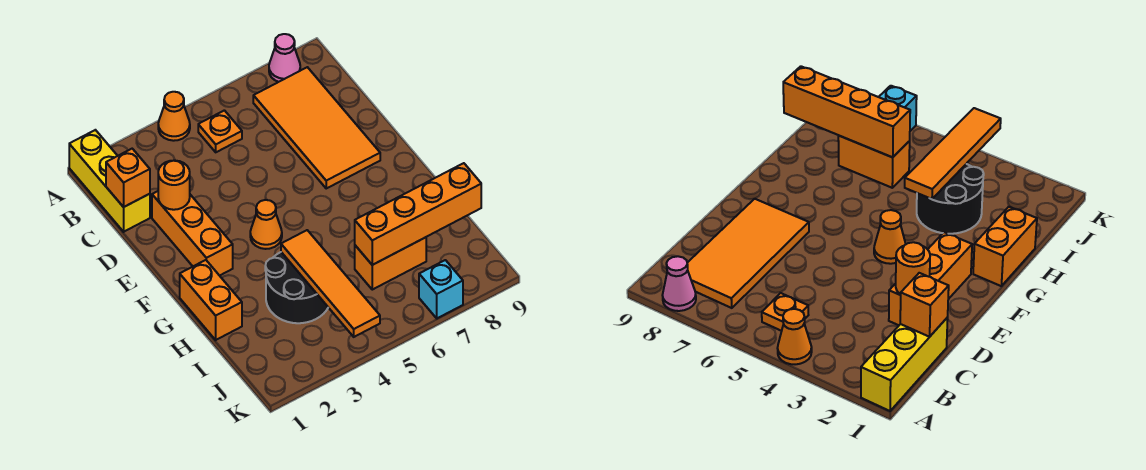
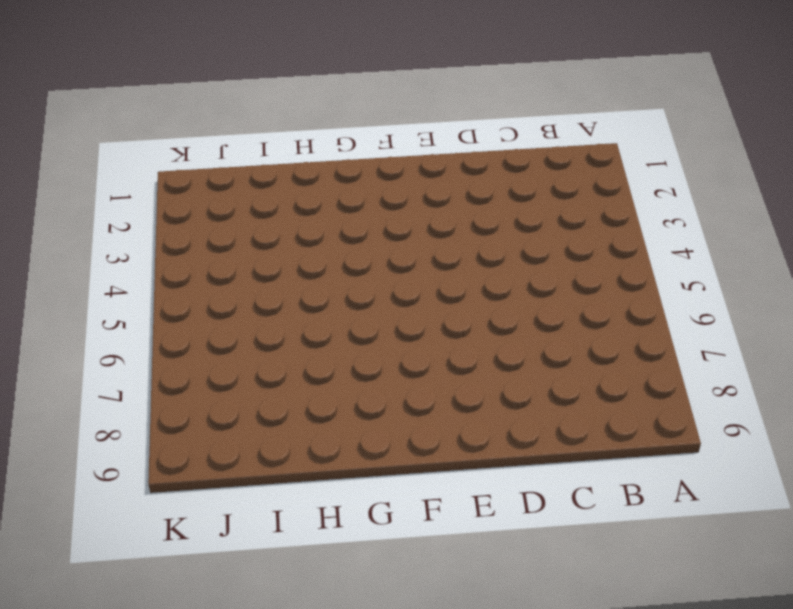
none -> yellow brick A1:C1 level 1
none -> orange cone A4 level 1
none -> pink cone A8 level 1

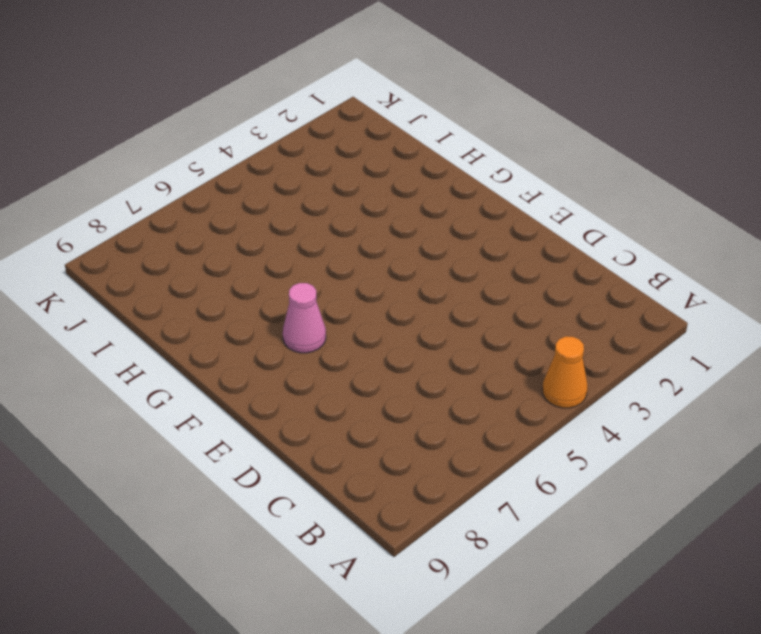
pink cone F7 level 1 -> pink cone A8 level 1
none -> yellow brick A1:C1 level 1
none -> orange plate B5 level 1
none -> orange tile B7:E8 level 1

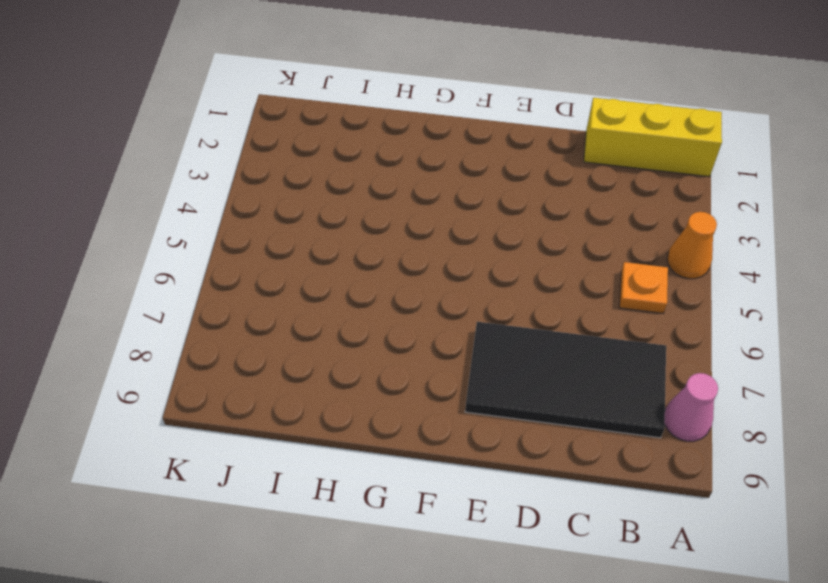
black tile B7:E8 level 1 -> orange tile B7:E8 level 1
none -> orange brick D2:F2 level 1
none -> orange cone F4 level 1
none -> orange brick G1:H1 level 1

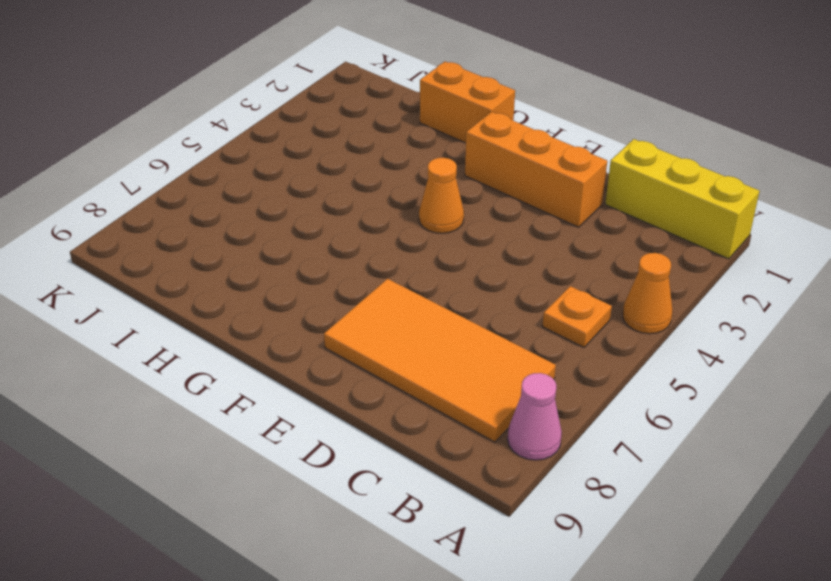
none -> black round brick H3:I4 level 1
none -> orange brick I6:I7 level 1
none -> cyan brick K7 level 1

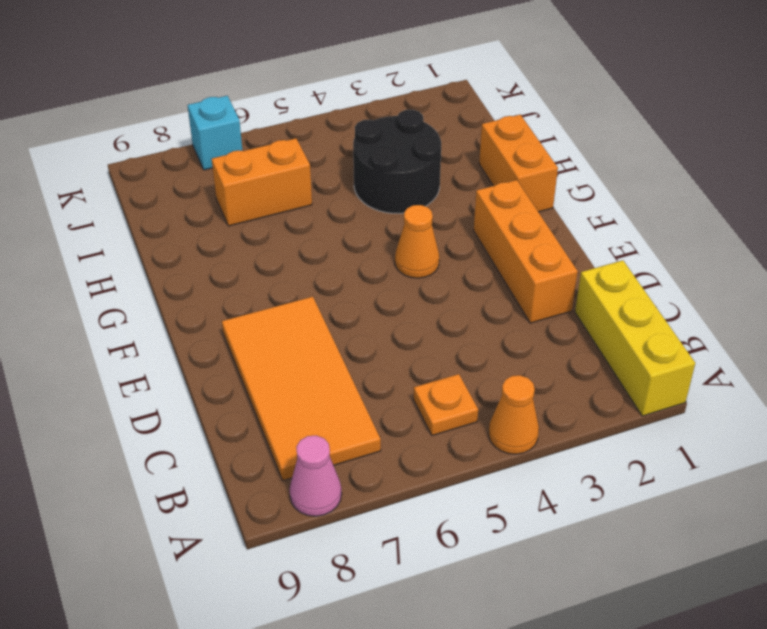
none -> orange brick C1 level 2
none -> orange round brick D2 level 2
none -> orange tile H4:K4 level 2

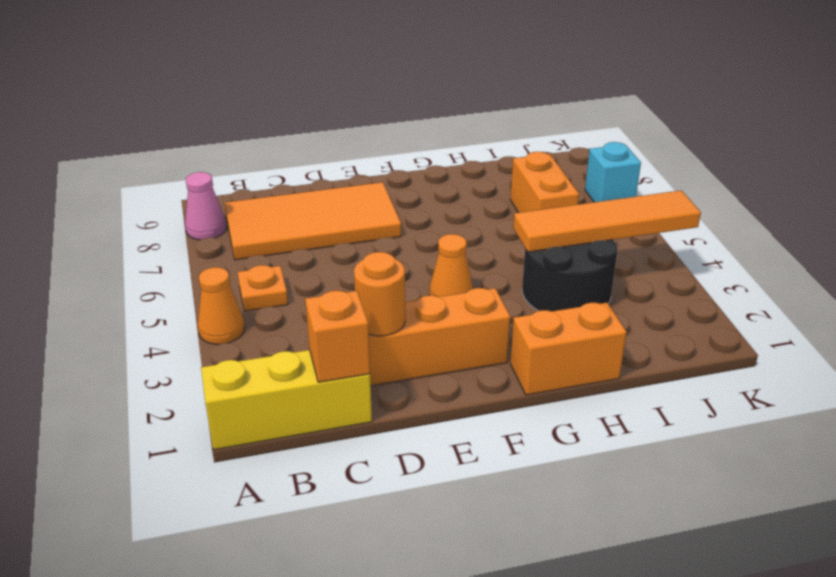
none -> orange brick I6:I9 level 2

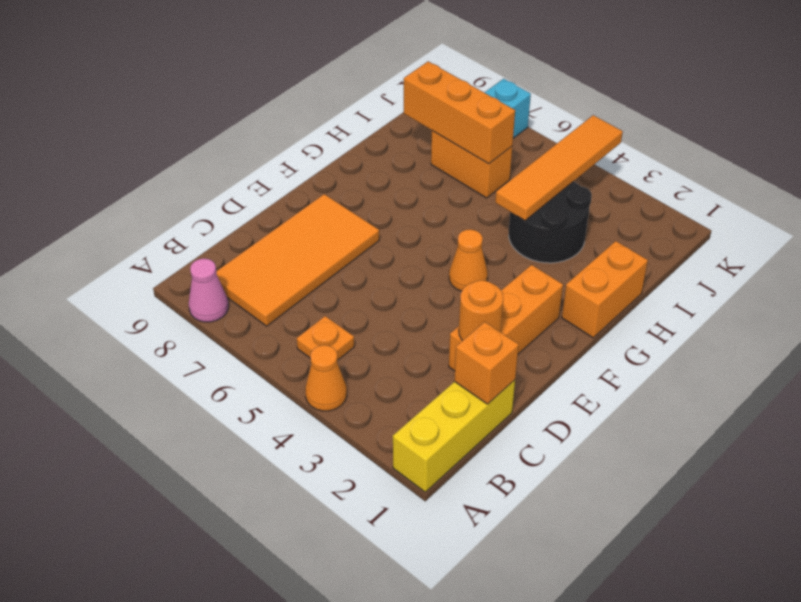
orange brick I6:I8 level 2 -> orange brick I6:I9 level 2

